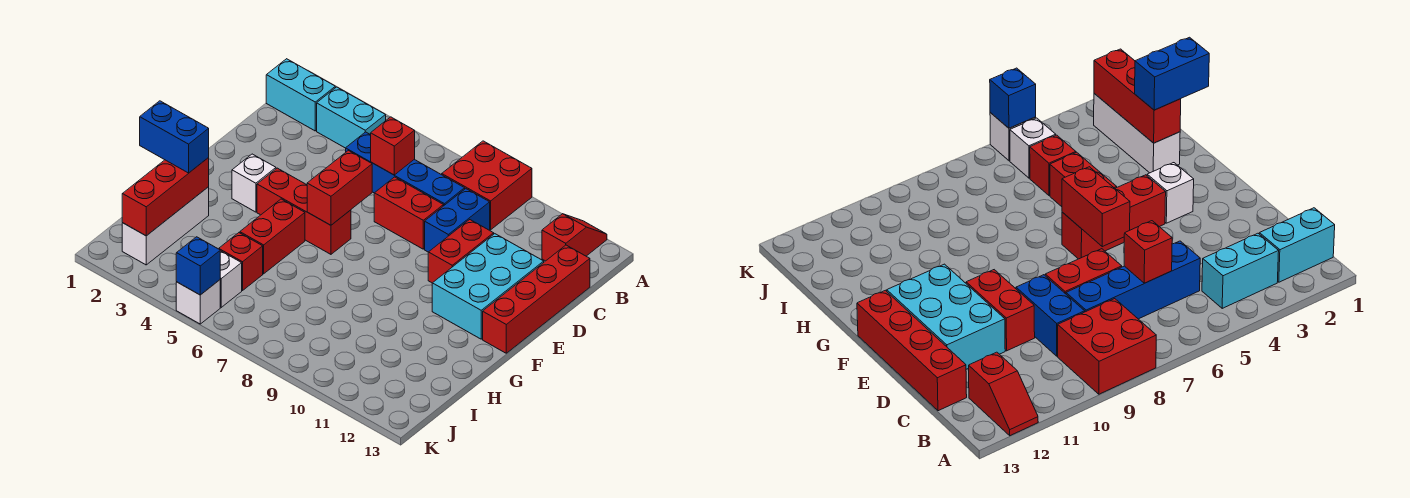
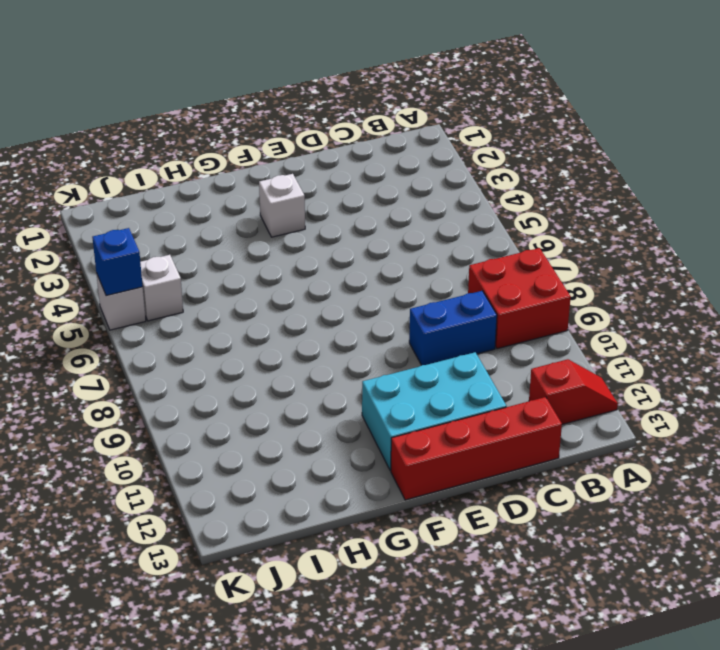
none -> cyan brick B1:B2 level 1
none -> cyan brick B3:B4 level 1
none -> blue brick C5:C8 level 1

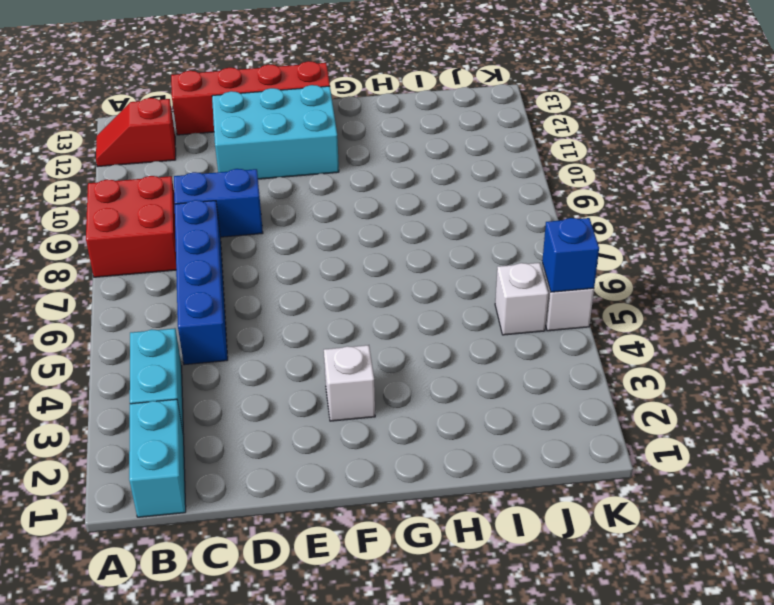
none -> red brick D7:D8 level 1
none -> red brick D10:E10 level 1
none -> red brick F4:F6 level 1

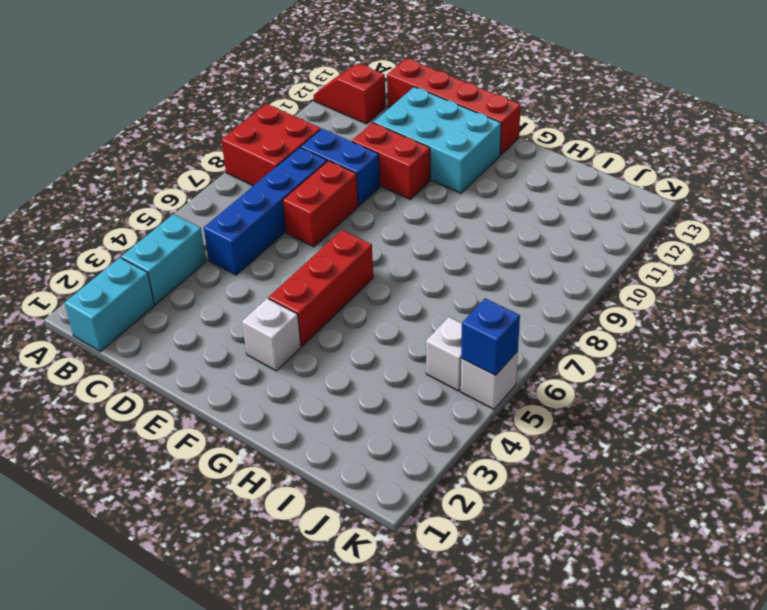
none -> red brick G5:H5 level 1
none -> white brick H2:J2 level 1
none -> red brick I5 level 1

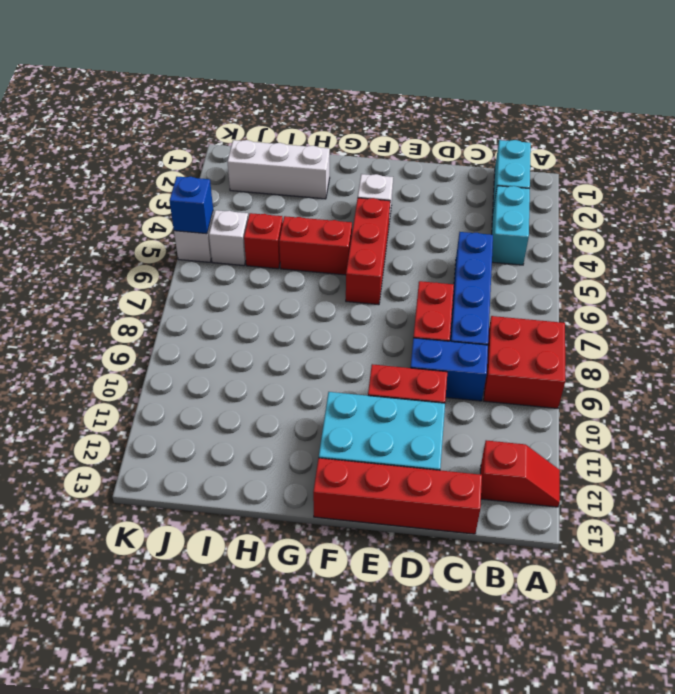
none -> red brick C6 level 2
none -> red brick E6:F6 level 2
none -> red brick H2:J2 level 2

